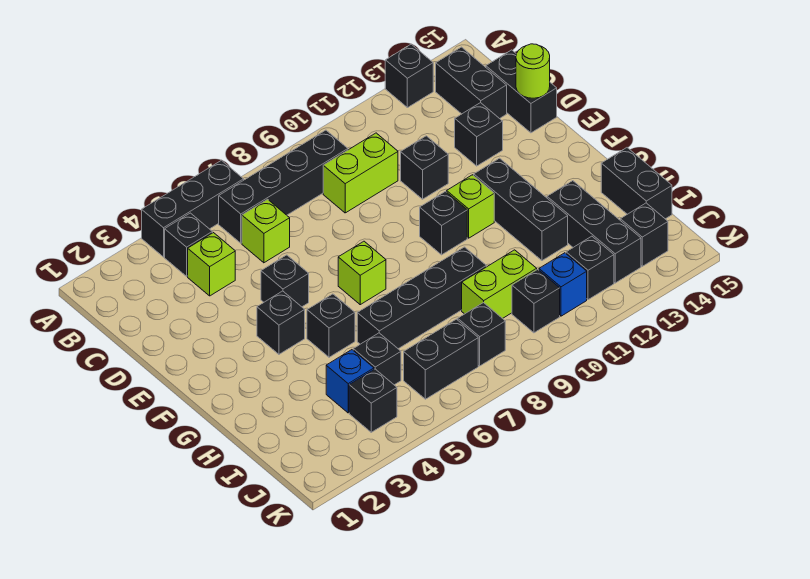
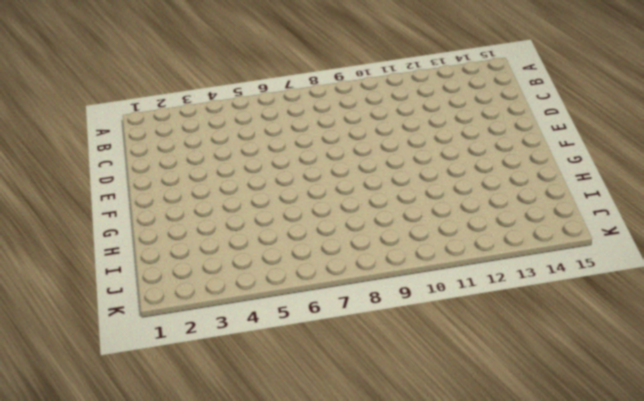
none -> black brick A4:A6 level 1
none -> black brick A13 level 1
none -> black brick B4 level 1
none -> black brick B6:B9 level 1

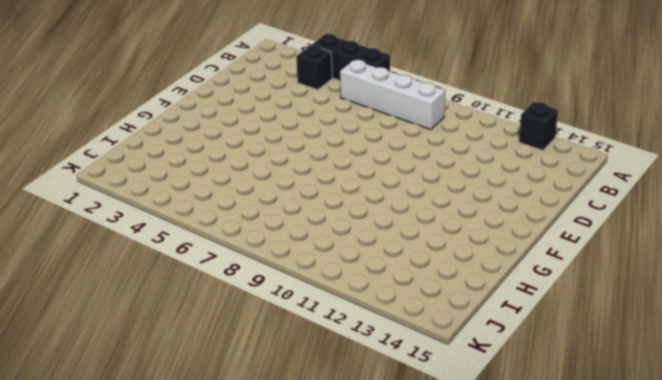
white brick B6:B9 level 1 -> black brick B6:B9 level 1
none -> black brick B14:C14 level 1
none -> lime brick C4 level 1
none -> lime brick C6 level 1
none -> lime brick C9:C10 level 1

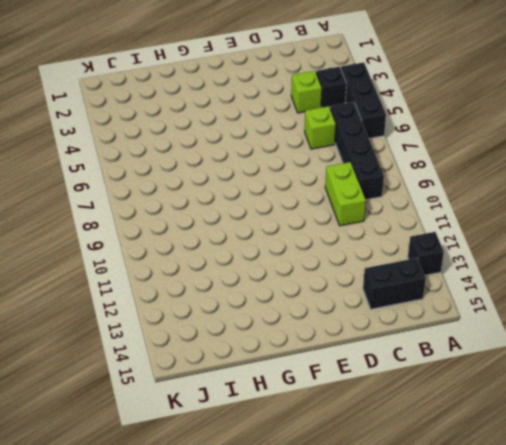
none -> black brick C15:D15 level 1
none -> black brick D11 level 1
none -> black brick D13 level 1
none -> black brick E5 level 1

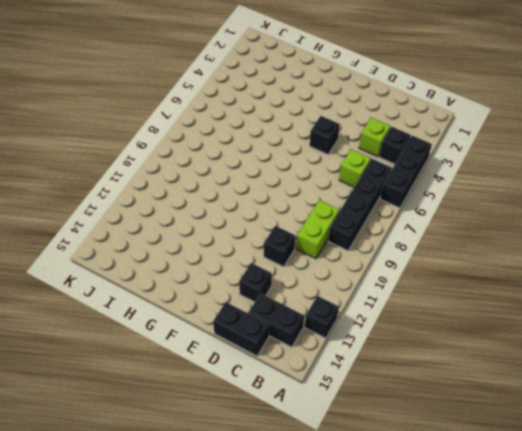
none -> black brick F4 level 1
none -> lime brick F7 level 1
none -> black brick F10 level 1
none -> lime brick F11 level 1

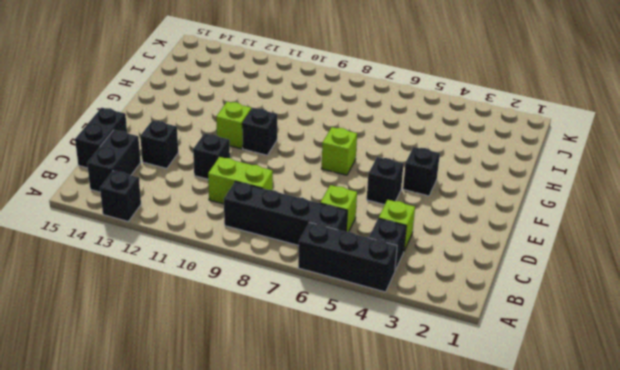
none -> black brick F12:H12 level 1
none -> black brick G5 level 1
none -> black brick H6:H9 level 1
none -> black brick H13:J13 level 1

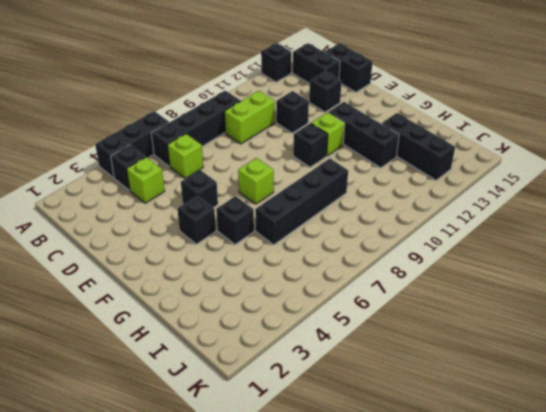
none -> black brick H15:I15 level 1
none -> blue brick I4 level 1
none -> black brick I5 level 1
none -> lime brick I9:I10 level 1

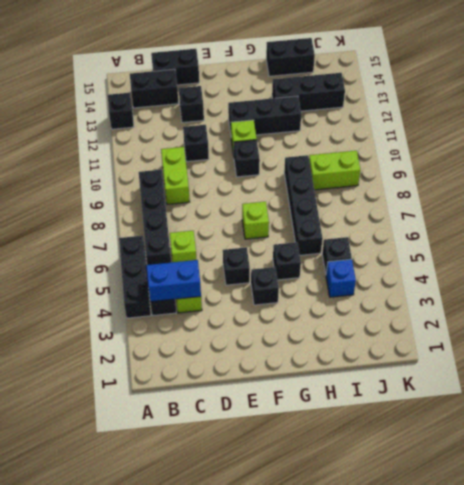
blue brick B4:C4 level 2 -> none
lime brick I9:J9 level 1 -> lime brick I9:I10 level 1
none -> black brick J4 level 1
none -> black brick J6:J7 level 1
none -> black brick J8 level 1
none -> black brick J10 level 1

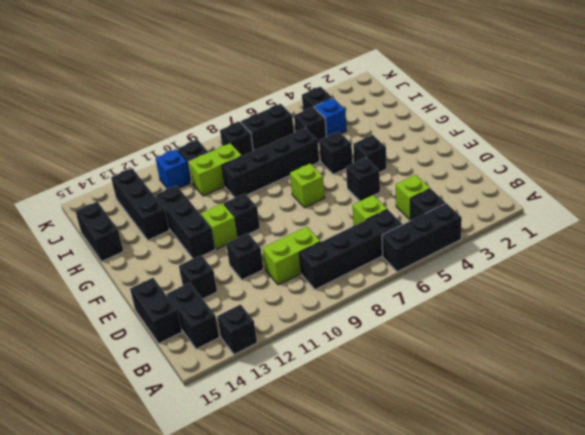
none -> black brick J12 level 1
none -> black brick J14 level 1
none -> lime round brick D15 level 2

